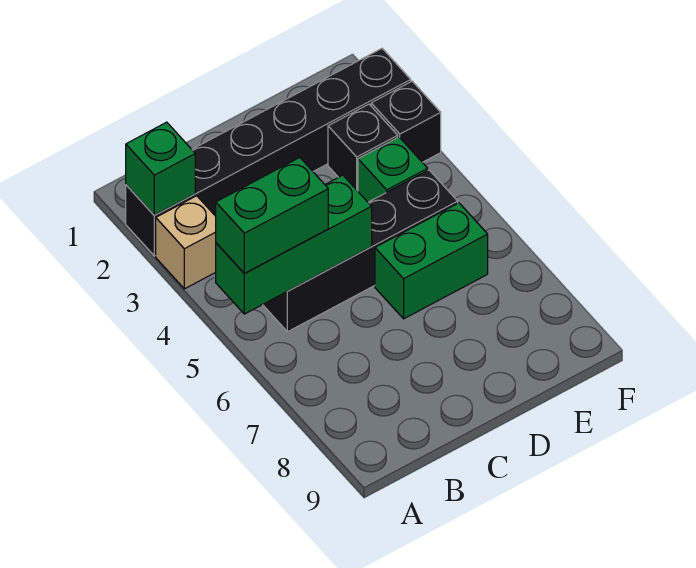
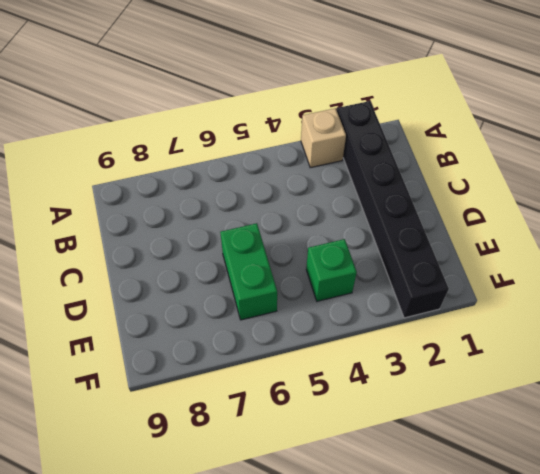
none -> black brick B5:E5 level 1
none -> black brick E3 level 1

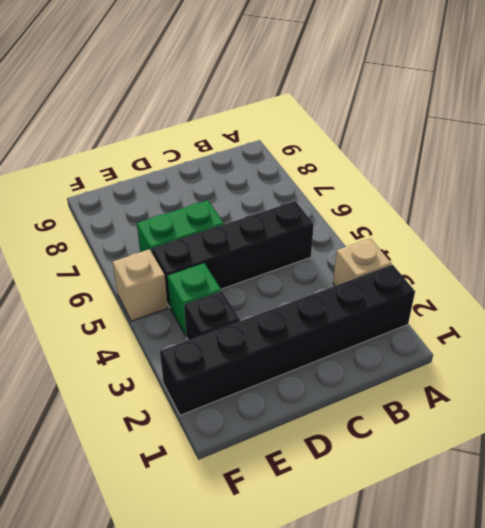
tan brick F5 level 1 -> none
none -> black brick F3 level 1
none -> green brick A2 level 2

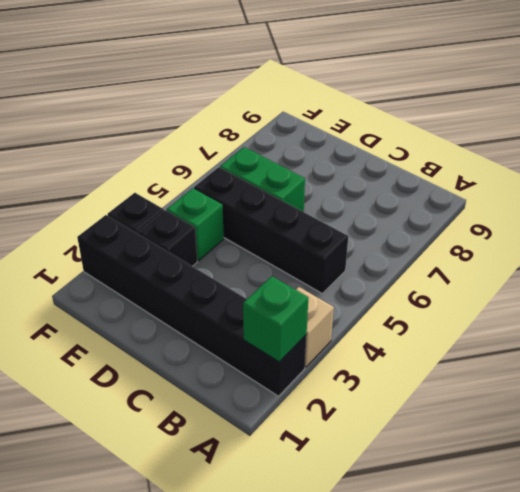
none -> green brick A5:C5 level 2
none -> green brick A5:B5 level 3

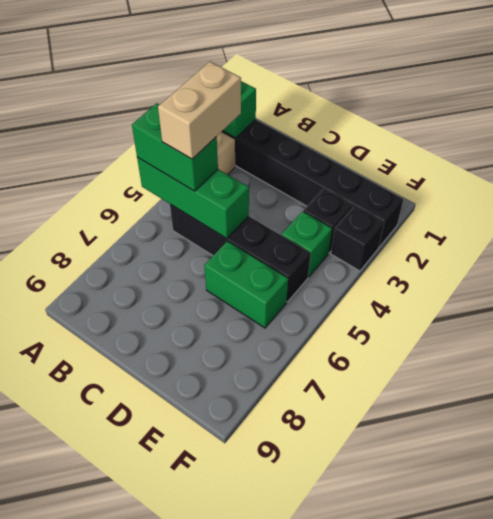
tan brick B4:B5 level 4 -> none

